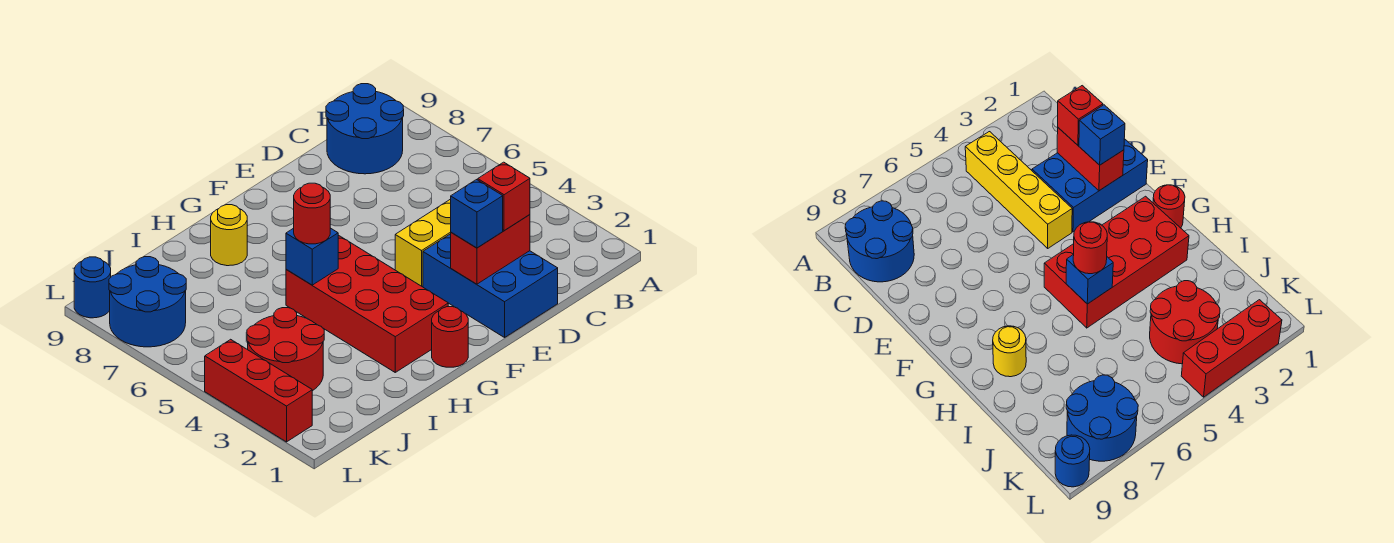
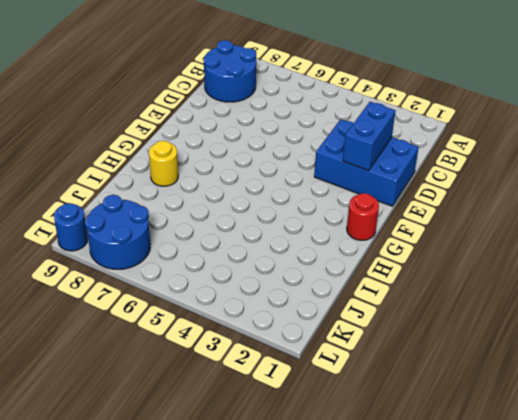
blue brick D2:E2 level 2 -> red brick D2:E2 level 2
none -> yellow brick B4:E4 level 1
none -> red brick G2:H5 level 1
none -> red round brick J3:K4 level 1

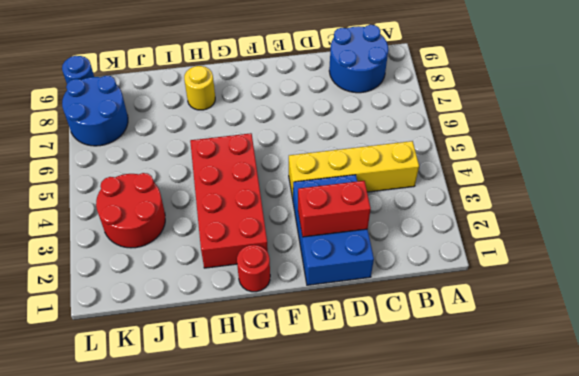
none -> red brick L2:L4 level 1
none -> blue brick H5 level 2
none -> red brick D2 level 3

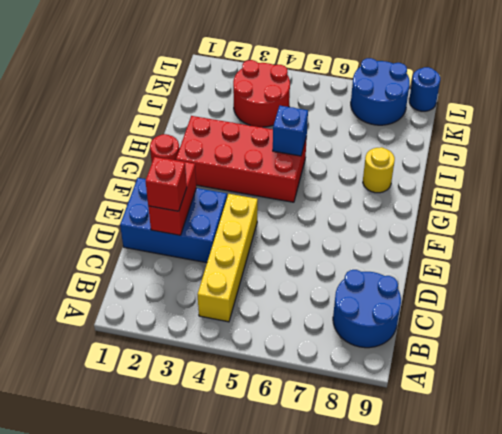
none -> red brick L2:L4 level 1
none -> blue brick E2 level 3
none -> red round brick H5 level 3

